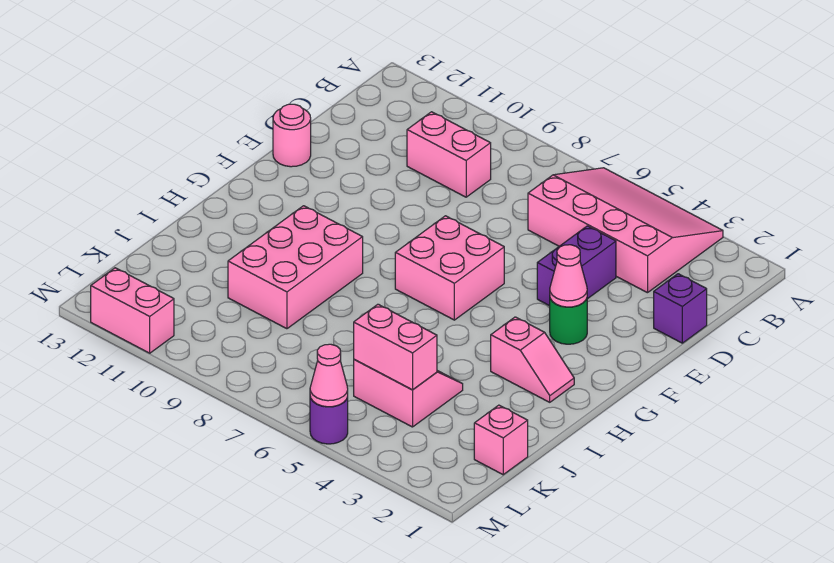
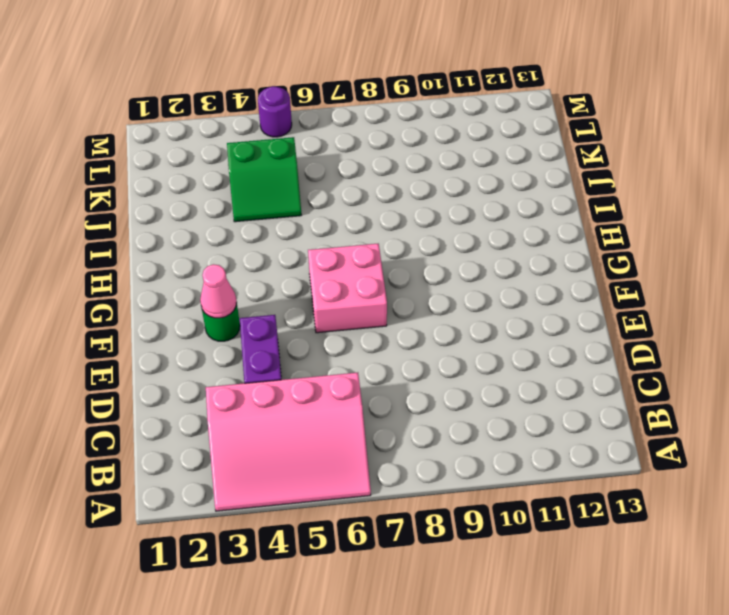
green slope J4:K5 level 1 top K -> pink slope J4:K5 level 1 top K
none -> pink brick C9:C10 level 1
none -> purple brick D1 level 1
none -> pink round brick E13 level 1

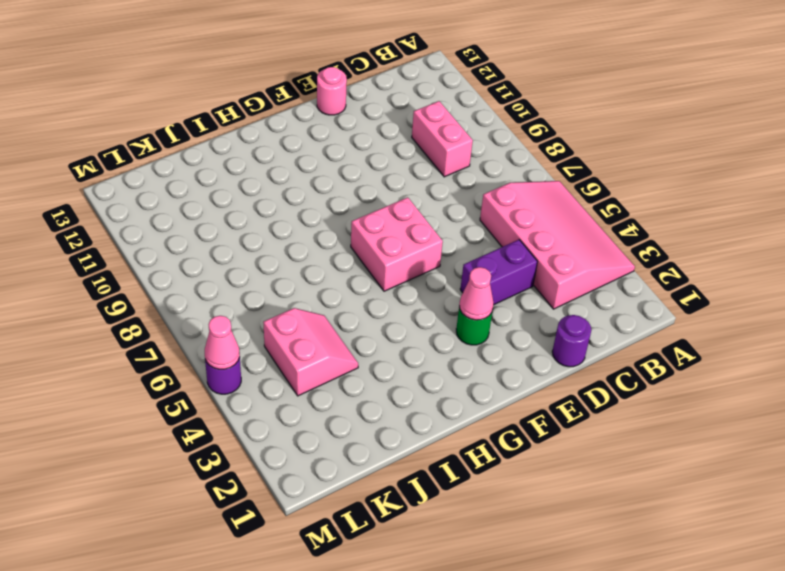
purple round brick D1 level 1 -> purple brick D1 level 1
none -> pink slope H2:H3 level 1 top 3
none -> pink brick H9:J10 level 1
none -> pink brick K1 level 1

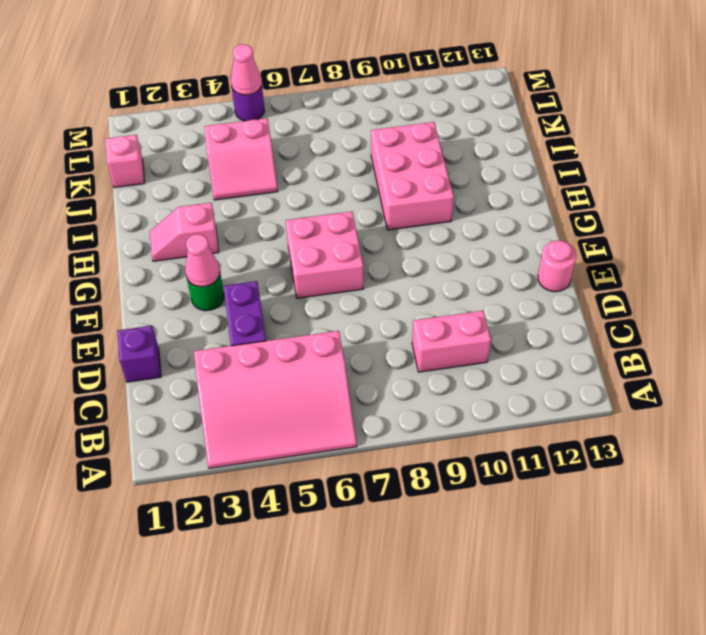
none -> pink brick M11:M12 level 1
none -> pink brick K4:K5 level 2

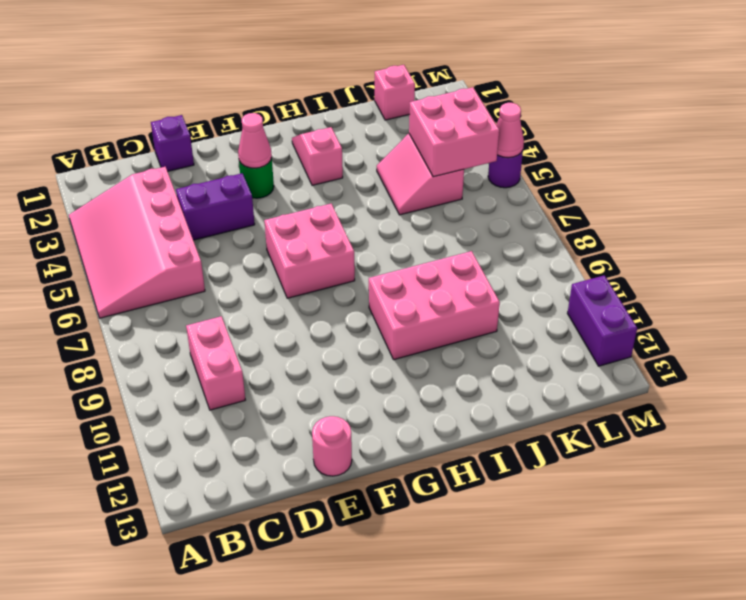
pink brick K4:L5 level 2 -> pink brick K4:K5 level 2
purple brick M11:M12 level 1 -> pink brick M11:M12 level 1

